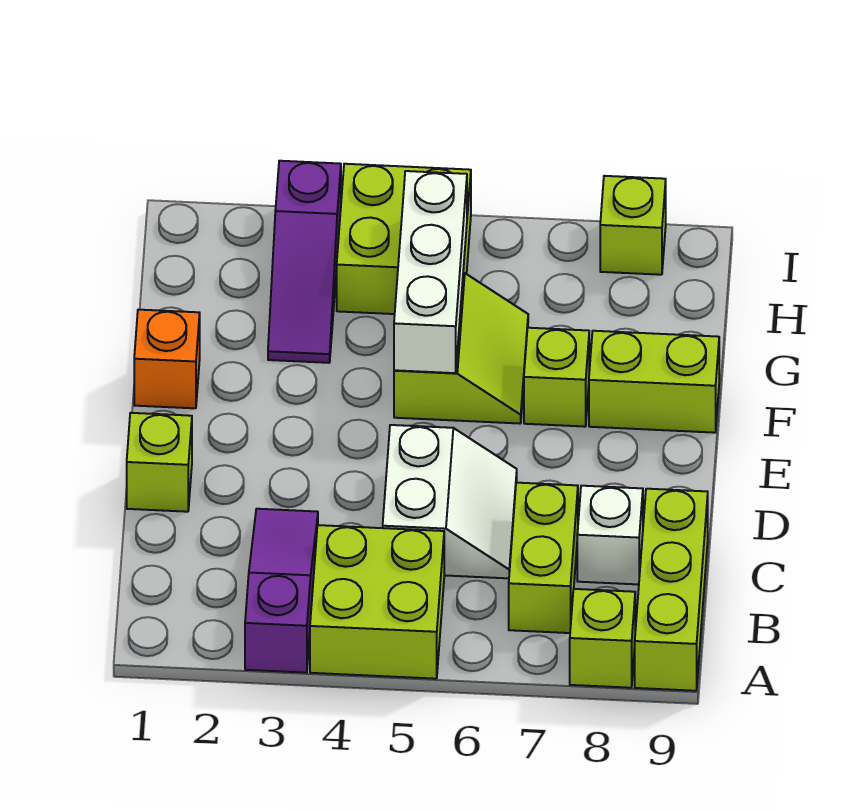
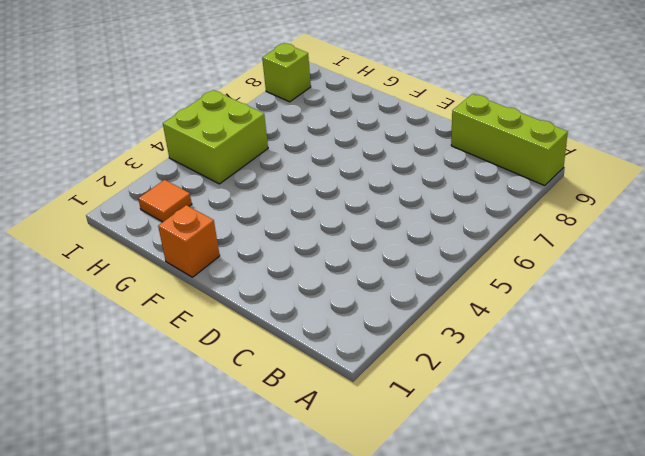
orange tile H2 level 1 -> none
none -> purple slope A3:C3 level 1 top A
none -> lime brick A4:B5 level 1
none -> lime brick A8 level 1

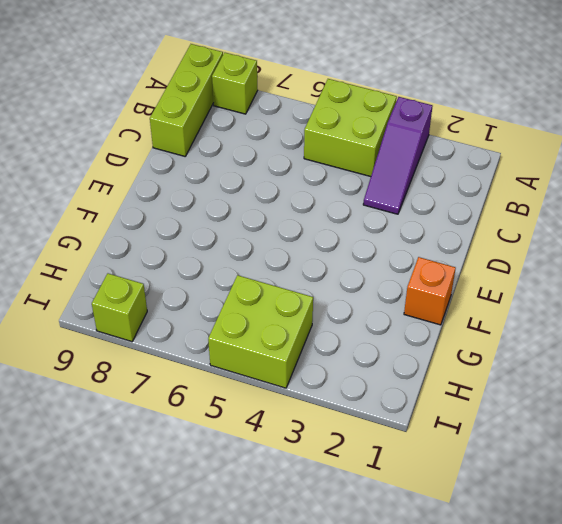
none -> lime brick B7:C7 level 1
none -> white slope C5:D6 level 1 top 5
none -> white brick C8 level 1

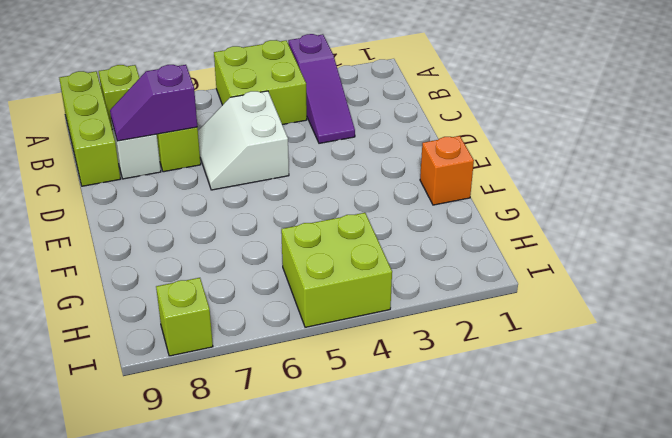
purple slope C7:C8 level 2 top 7 -> none
none -> lime brick D1 level 1
none -> lime slope F5:G6 level 1 top 5
none -> lime brick F7 level 1

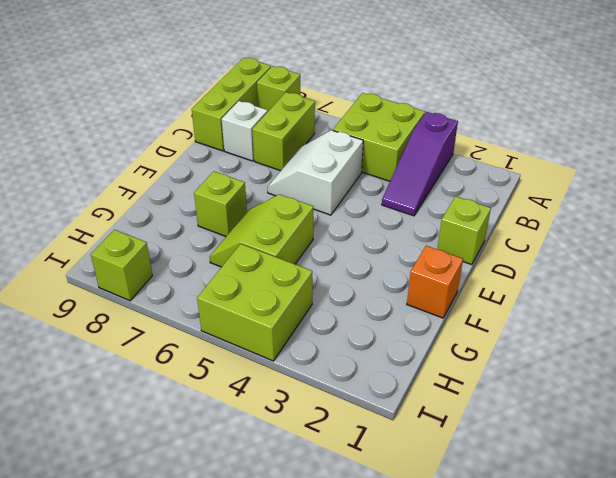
none -> lime brick F8:F9 level 1
none -> purple slope G3:I3 level 1 top I
none -> white brick F5:H5 level 2

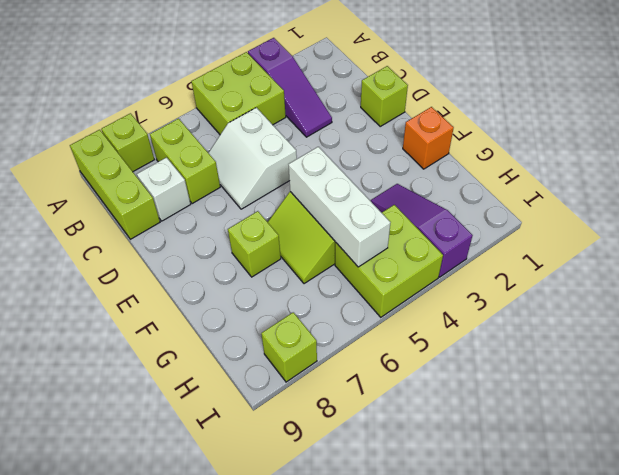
none -> lime brick F8:F9 level 1

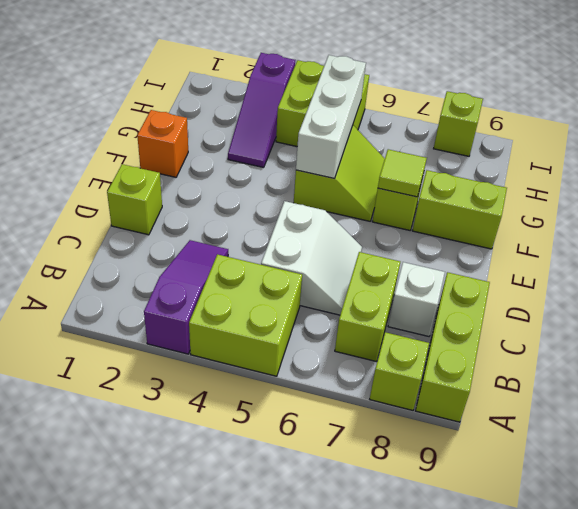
lime tile F7 level 2 -> none

